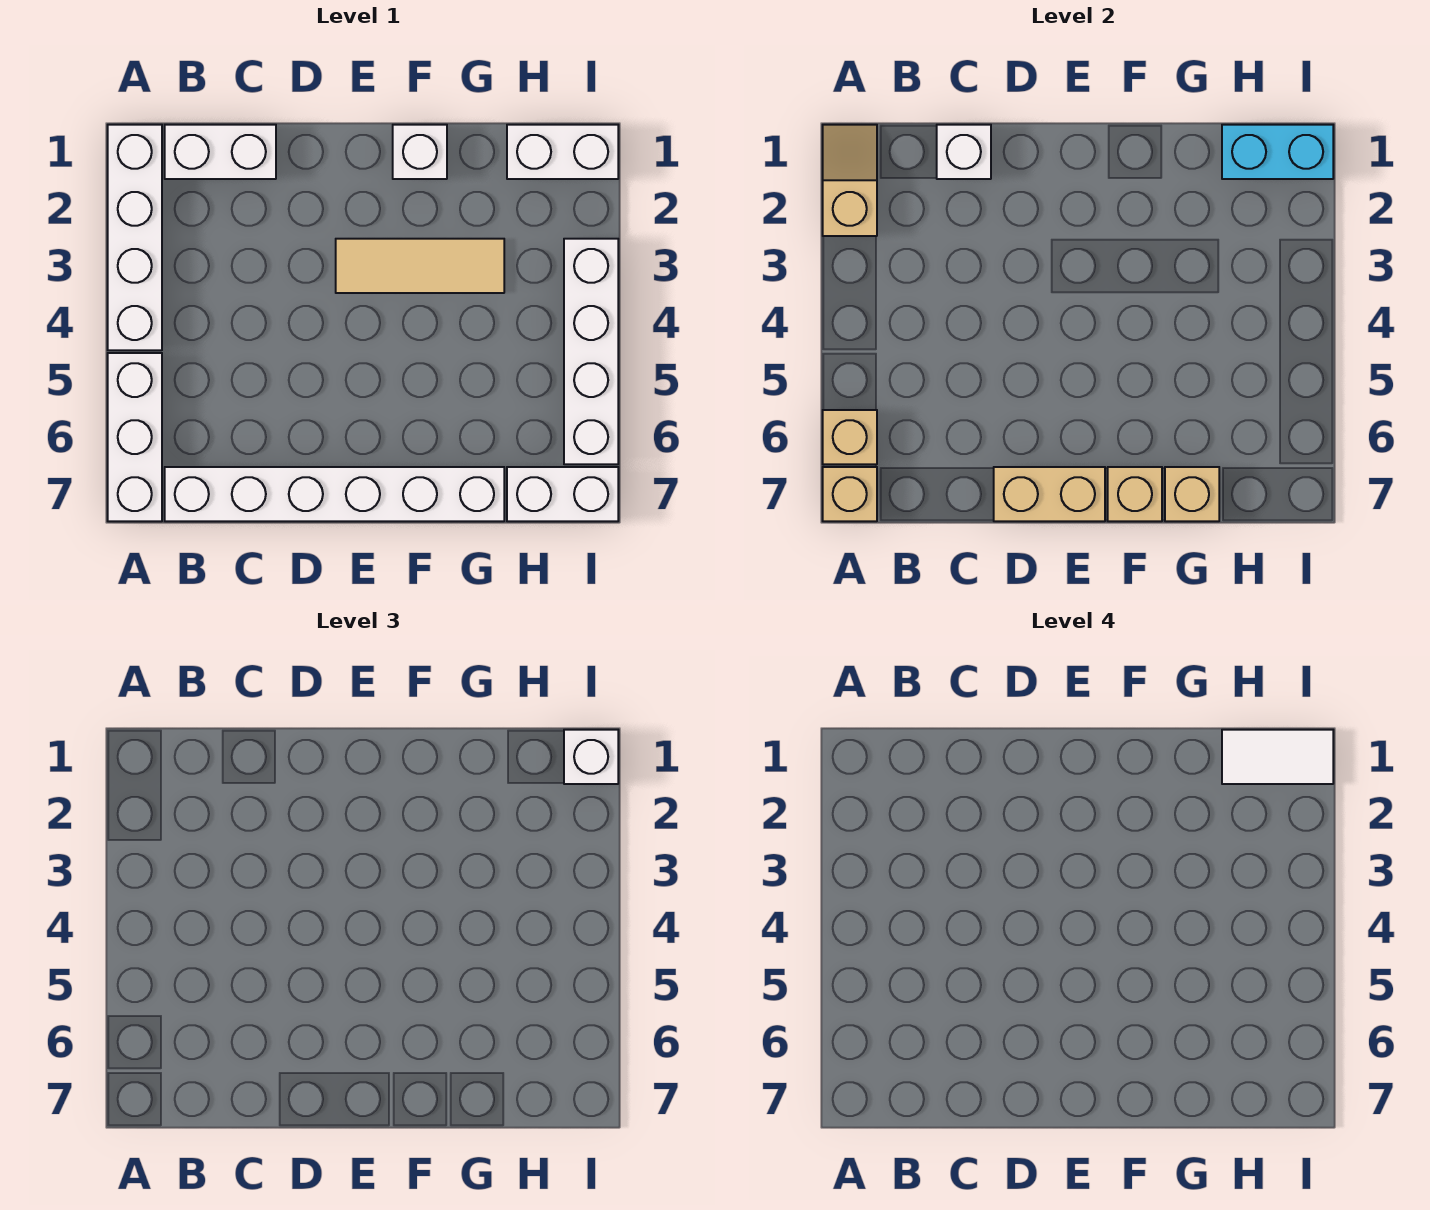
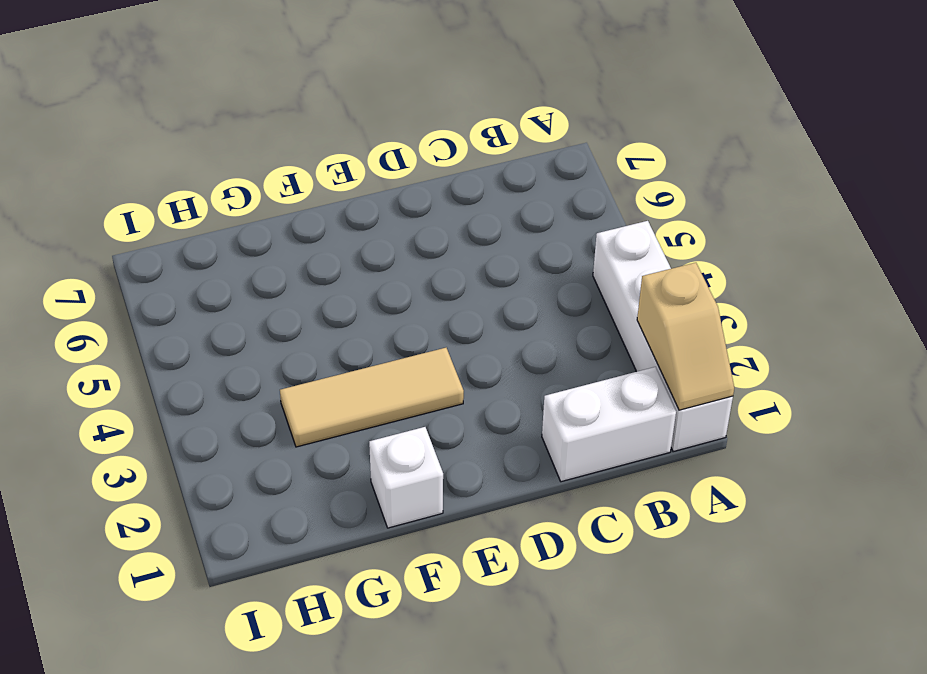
none -> white brick A5:A7 level 1
none -> white brick B7:G7 level 1
none -> white brick H1:I1 level 1

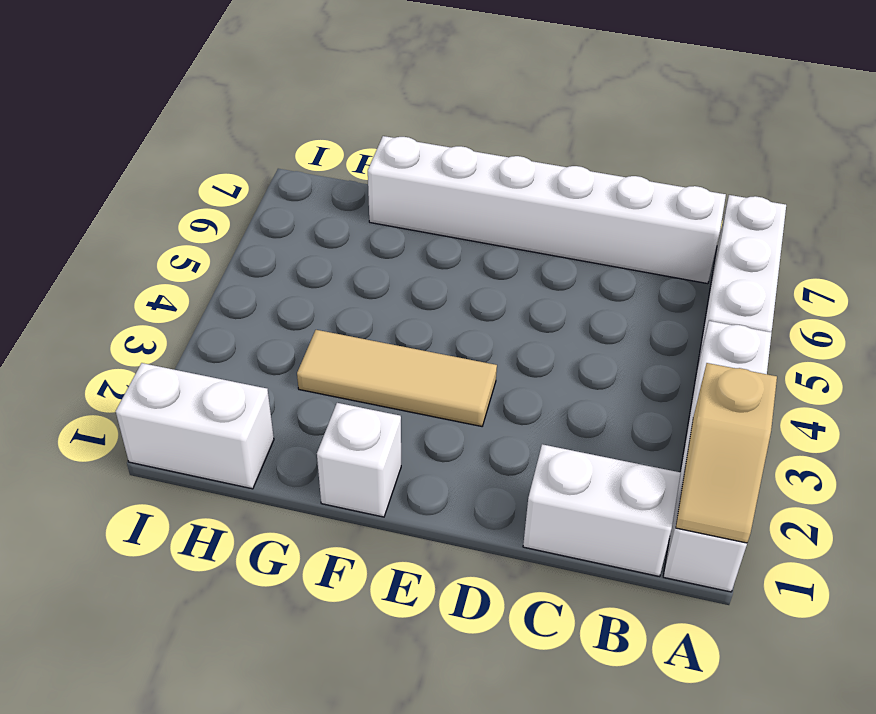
none -> white brick H7:I7 level 1
none -> white brick I3:I6 level 1
none -> tan brick A6 level 2

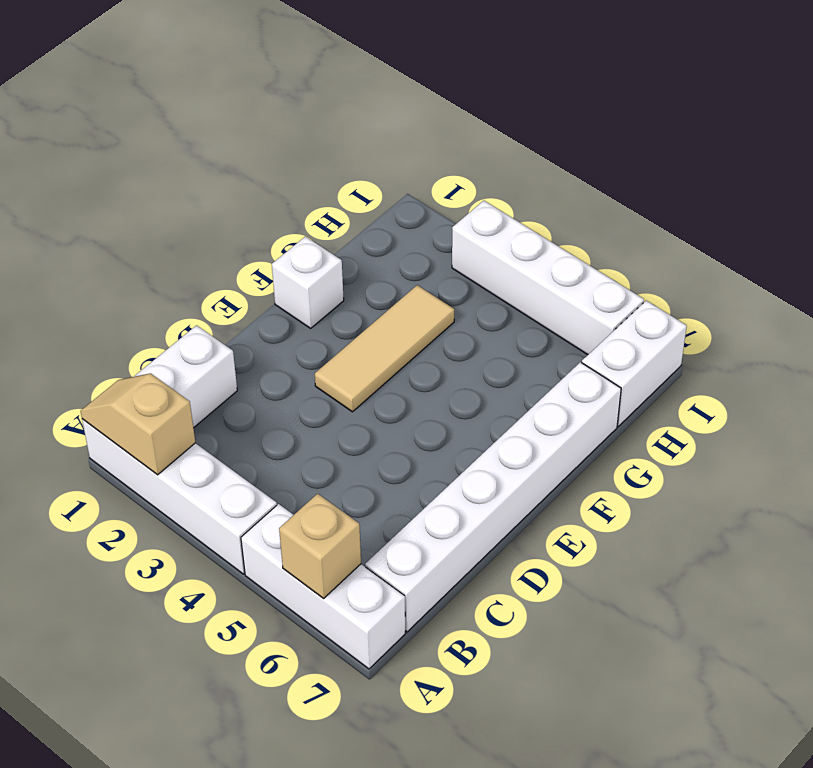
none -> white brick H1:I1 level 1
none -> tan brick A7 level 2
none -> white brick C1 level 2

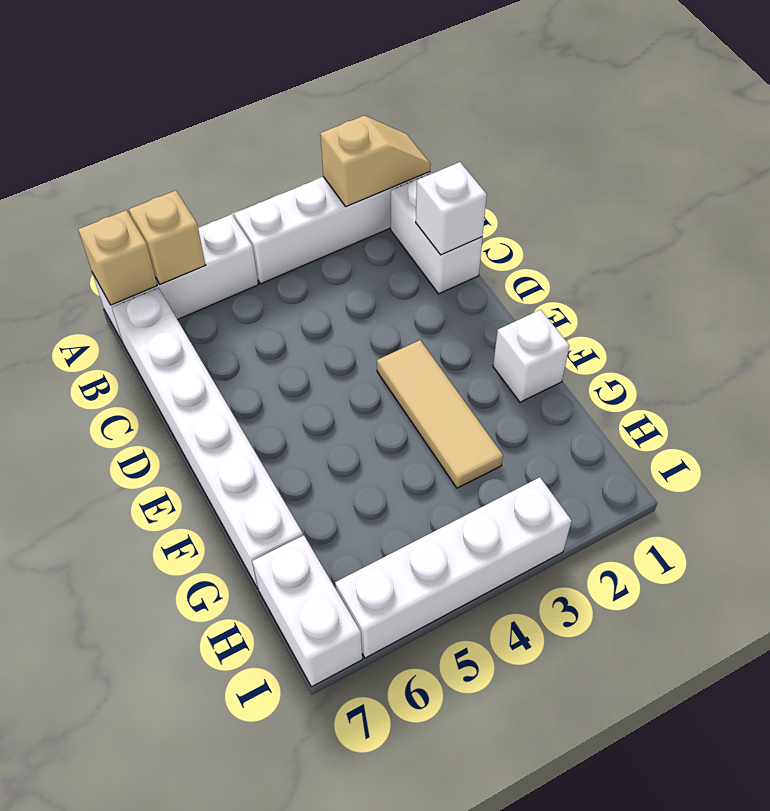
none -> white brick H1:I1 level 1
none -> tan brick D7:E7 level 2
none -> tan brick F7 level 2

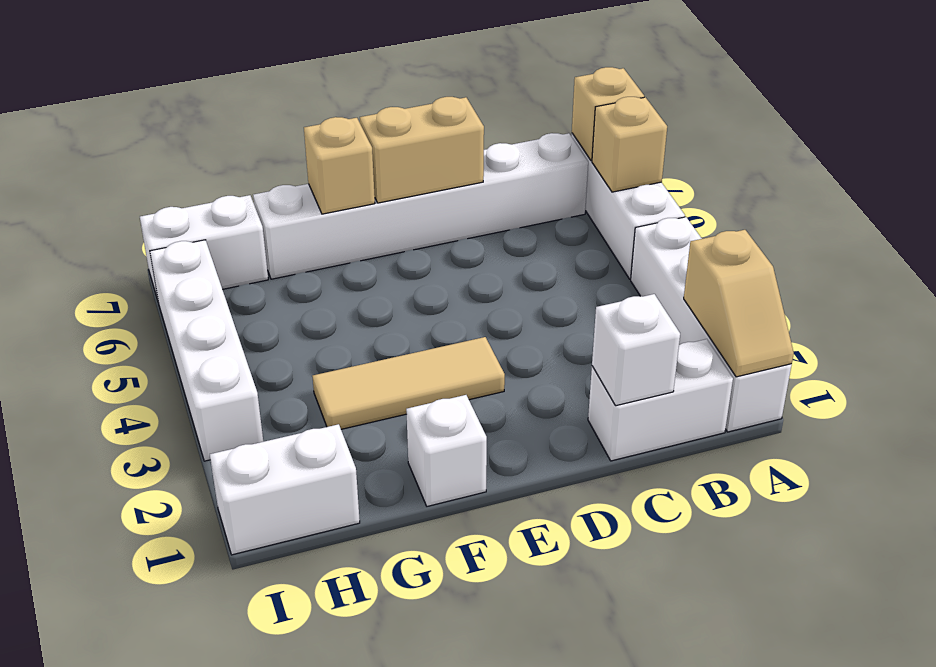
none -> tan brick G7 level 2
none -> cyan brick H1:I1 level 2
none -> white brick I1 level 3

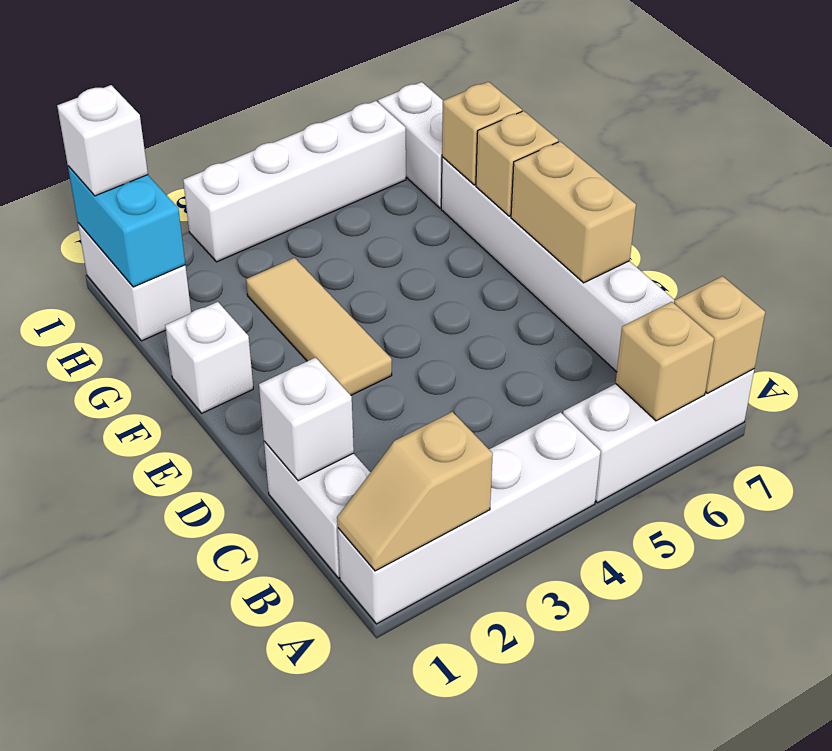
none -> white tile H1:I1 level 4

